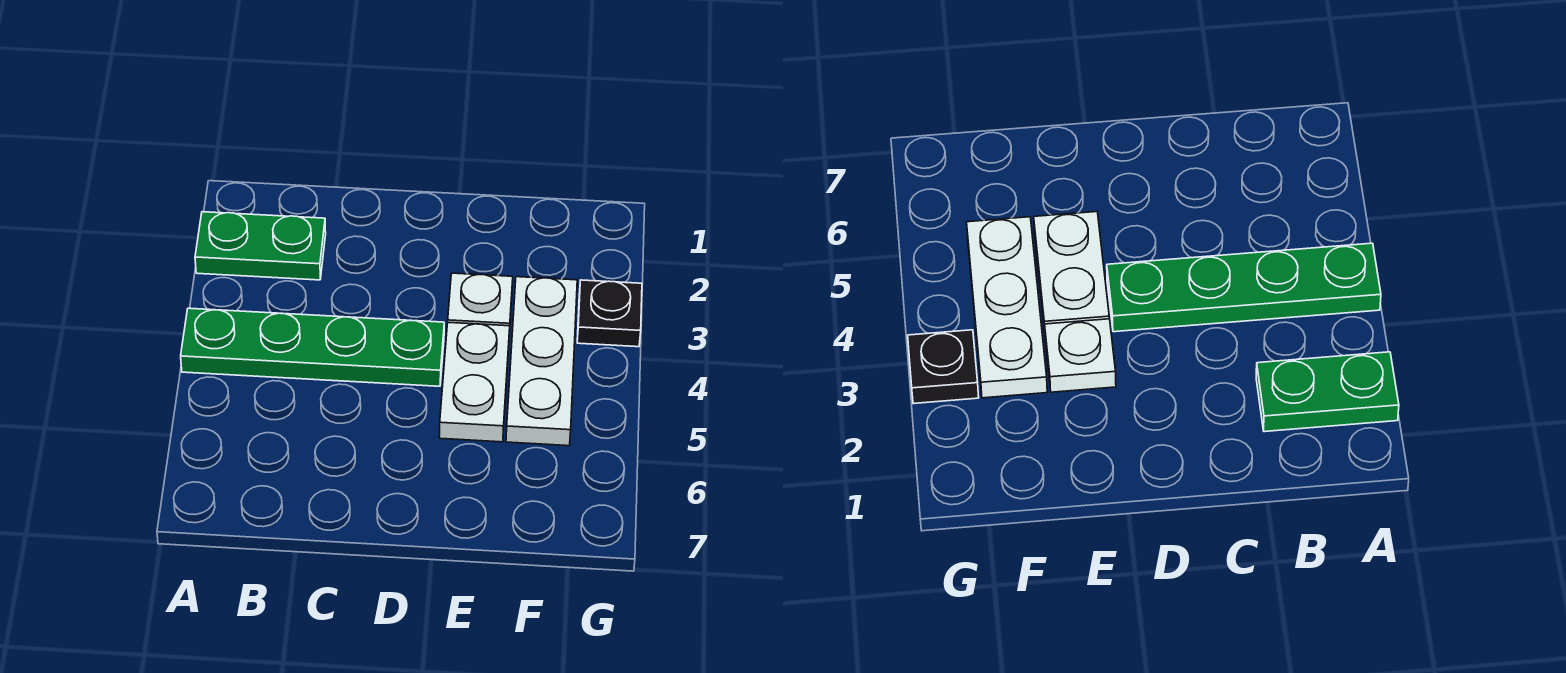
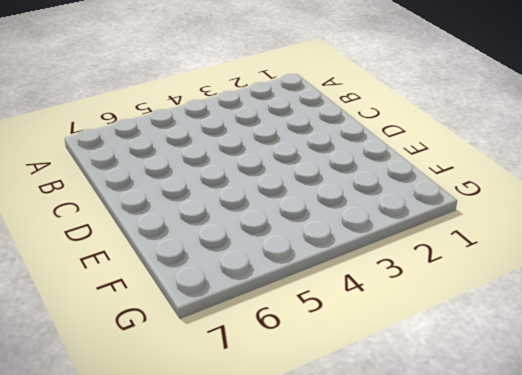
none -> green plate A2:B2 level 1
none -> green plate A4:D4 level 1

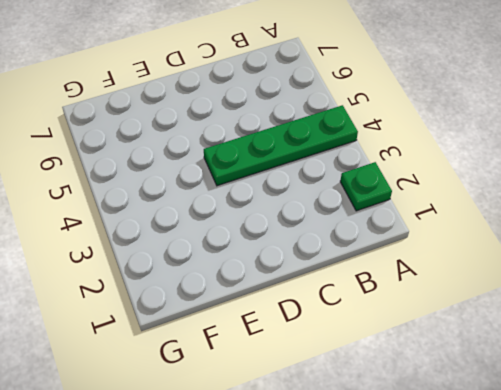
green plate A2 level 1 -> green plate A2:B2 level 1
none -> white plate E3 level 1
none -> white plate E4:E5 level 1

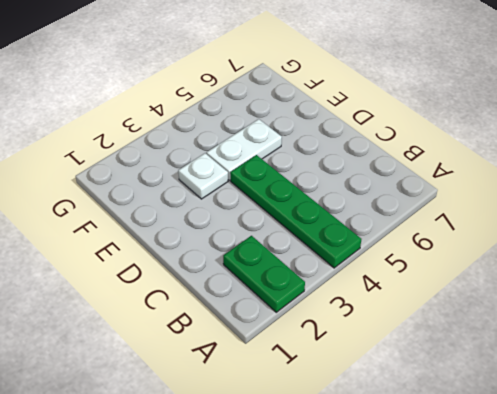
none -> white plate F3:F5 level 1
none -> black plate G3 level 1

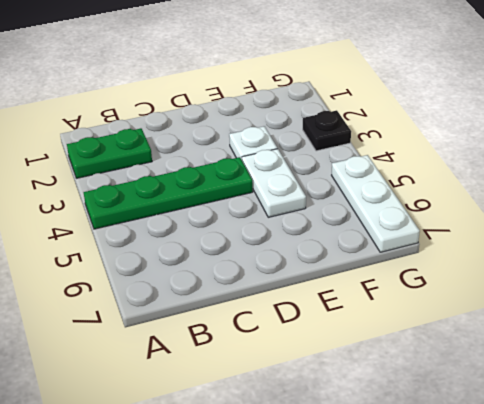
white plate G5:G7 level 1 -> white plate F3:F5 level 1

